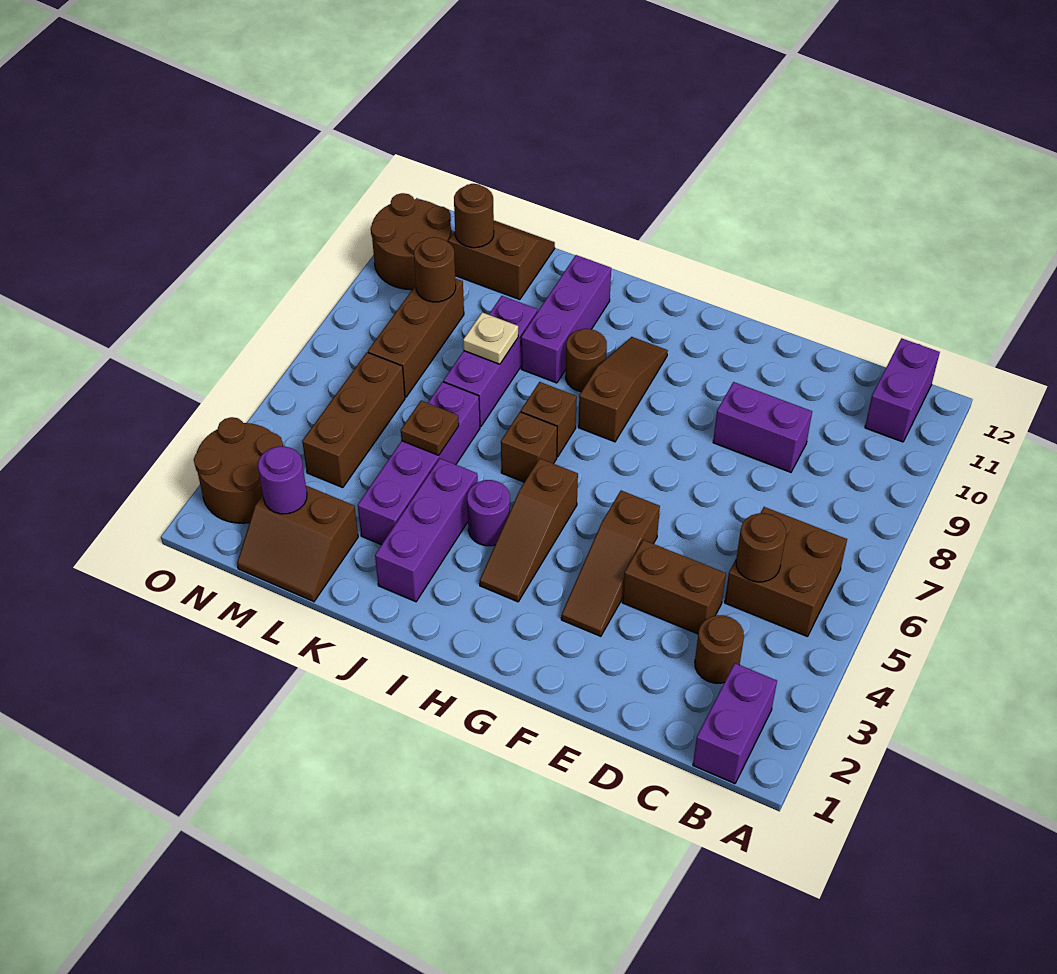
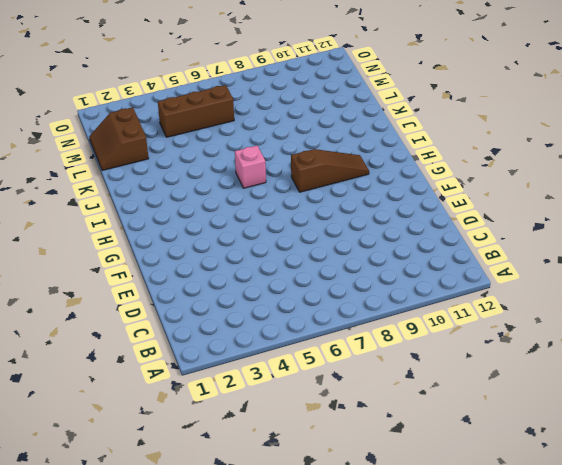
pink brick I6 level 1 -> brown brick I6 level 1
none -> purple brick B1:B2 level 1
none -> brown brick B5:C6 level 1
none -> purple brick B11:B12 level 1

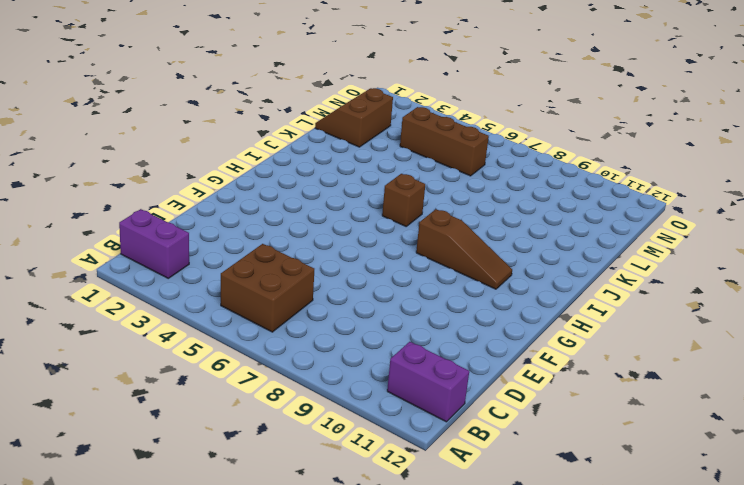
none -> brown round brick C3 level 1
none -> brown brick D4:E4 level 1
none -> purple brick D9:E9 level 1

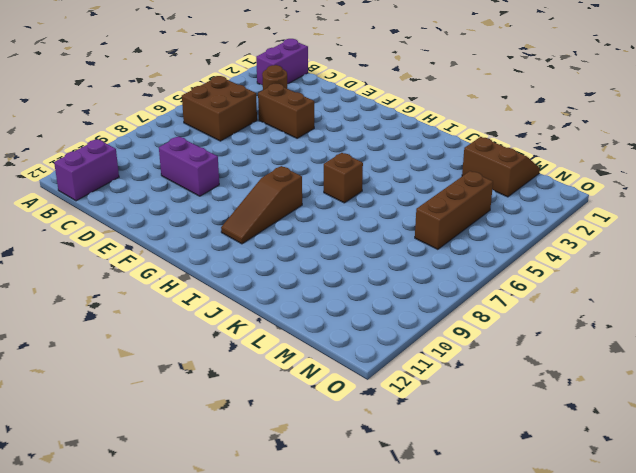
none -> brown slope F3:F5 level 1 top 5
none -> brown slope H3:H5 level 1 top 5
none -> purple round brick I4 level 1

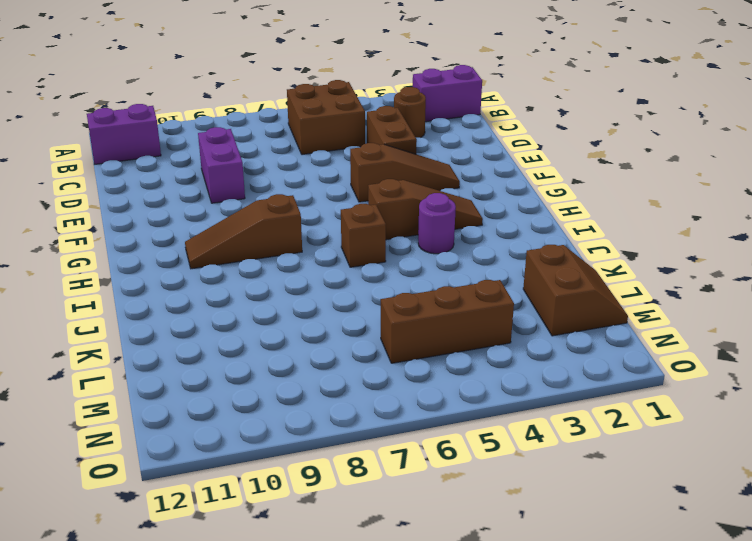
none -> brown brick I7 level 1
none -> brown round brick I9 level 1
none -> purple brick J2:J4 level 1

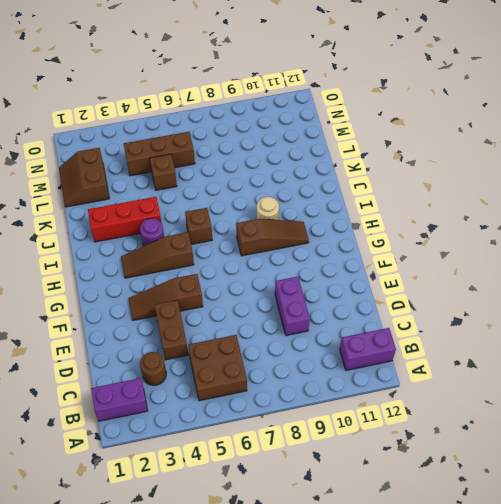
tan round brick I9 level 1 -> brown round brick I9 level 1
red brick J2:J4 level 1 -> purple brick J2:J4 level 1
brown brick L5 level 1 -> brown brick I7 level 1
none -> purple brick J9:J11 level 1
none -> purple brick K3:K6 level 1
none -> purple brick K7:K9 level 1

